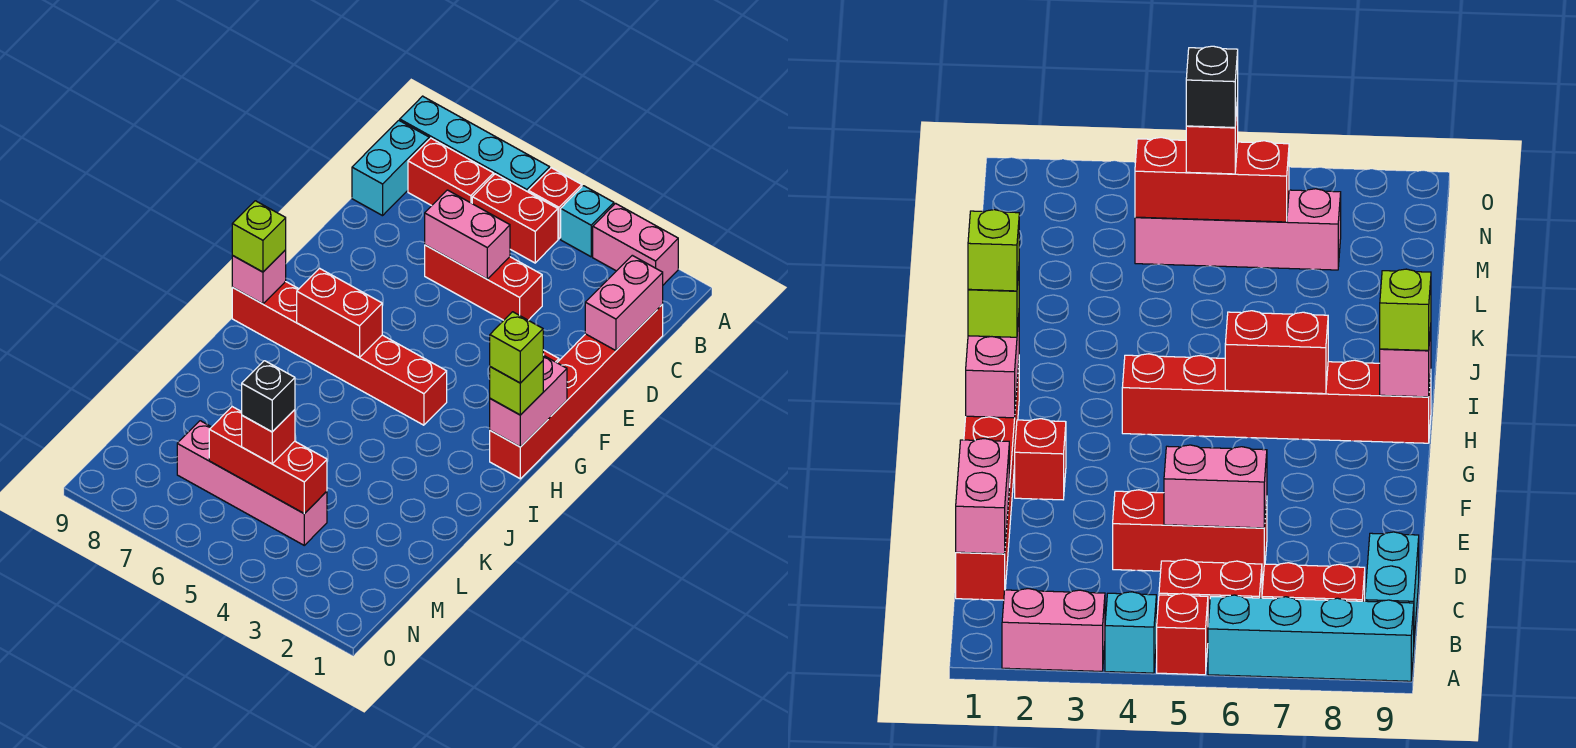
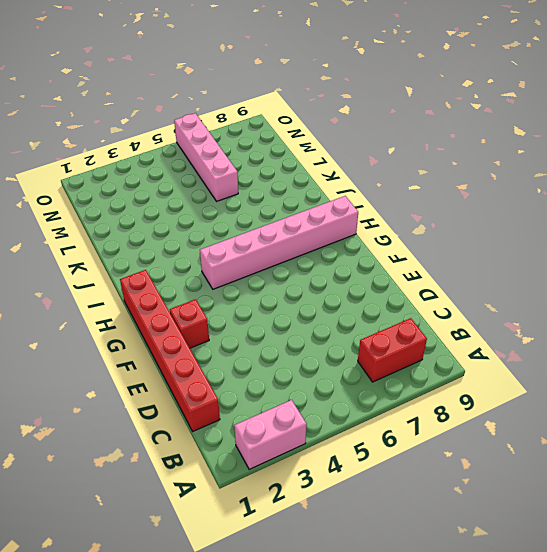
pink brick H4:H9 level 1 -> red brick H4:H9 level 1
pink brick L6:O6 level 1 -> pink brick M4:M7 level 1
none -> cyan brick A4 level 1
none -> red brick A5 level 1
none -> cyan brick A6:A9 level 1

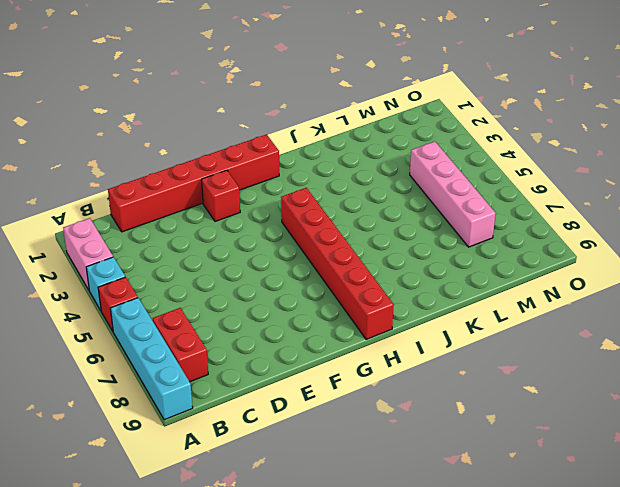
none -> red brick B5:B6 level 1
none -> cyan brick B9:C9 level 1
none -> red brick D4:D6 level 1

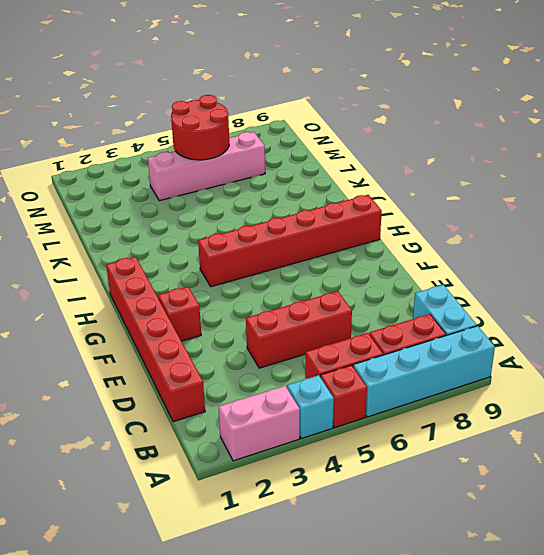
red round brick M5:N6 level 2 -> red brick M4:M6 level 2
none -> pink brick C1:D1 level 2
none -> pink brick D5:D6 level 2
none -> pink brick G1:H1 level 2

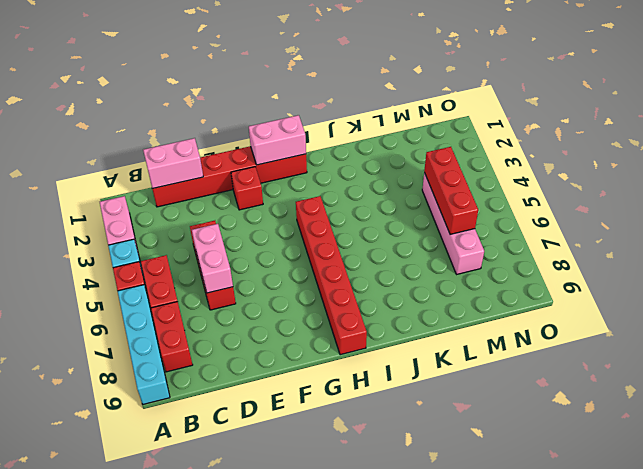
none -> cyan brick B9:C9 level 1
none -> red brick H6:H7 level 2
none -> pink brick H9 level 2

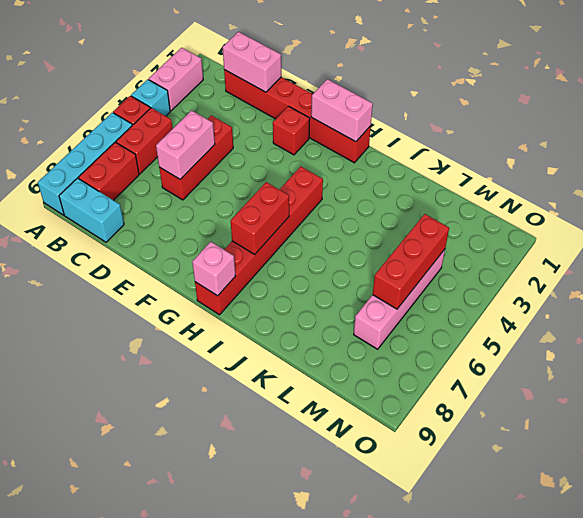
none -> lime brick H1 level 3
none -> lime brick H9 level 3
none -> red brick M5 level 3

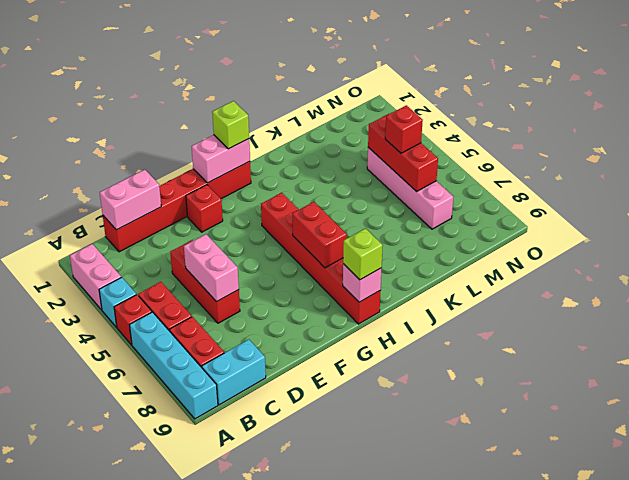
none -> lime brick H1 level 4
none -> black brick M5 level 4

